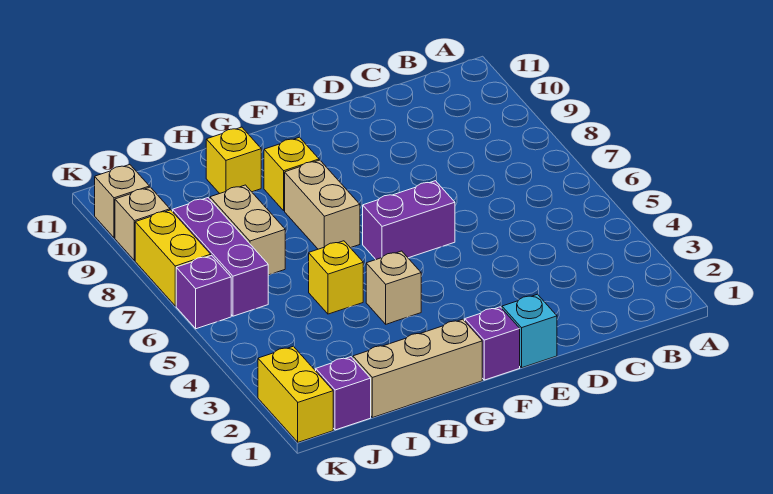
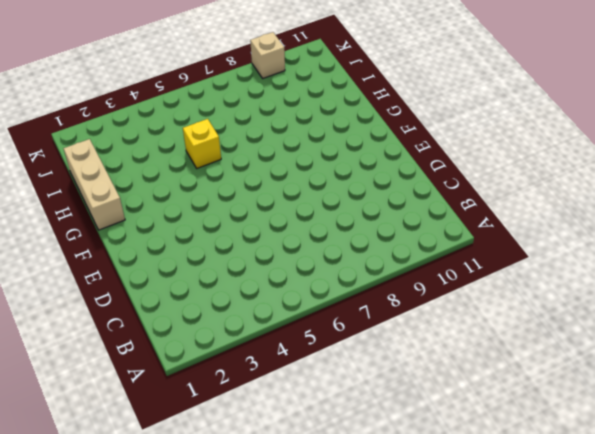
none -> cyan brick E1 level 1
none -> purple brick E6:F6 level 1
none -> purple brick F1 level 1

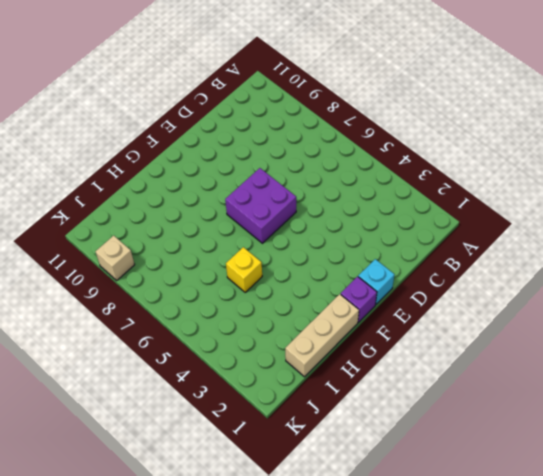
purple brick E6:F7 level 1 -> purple brick E6:F6 level 1
none -> tan brick G4 level 1
none -> tan brick G7:G8 level 1
none -> yellow brick G9 level 1

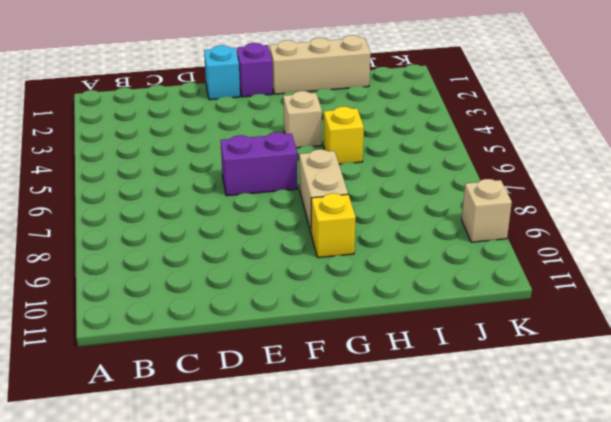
none -> yellow brick H10 level 1
none -> tan brick I7:I8 level 1
none -> purple brick J1 level 1

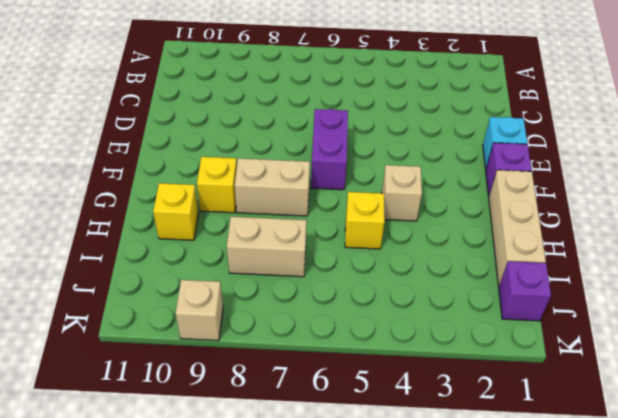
none -> purple brick J6:J8 level 1
none -> yellow brick K1:K2 level 1
none -> purple brick K6 level 1

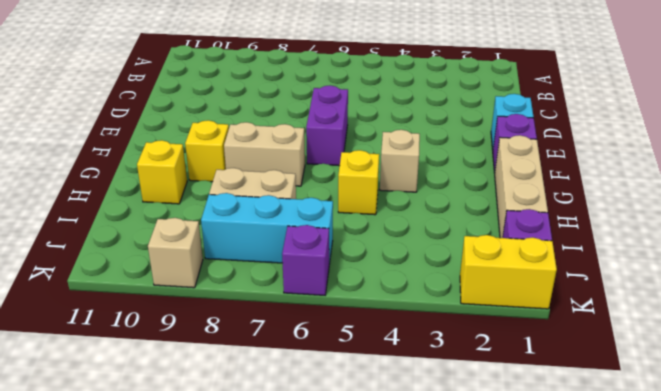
cyan brick J6:J8 level 1 -> purple brick J6:J8 level 1
none -> yellow brick K7:K8 level 1
none -> tan brick K10 level 1

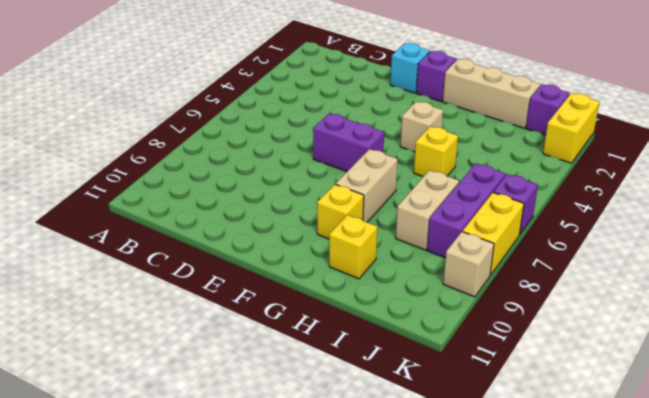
none -> tan brick K10 level 1

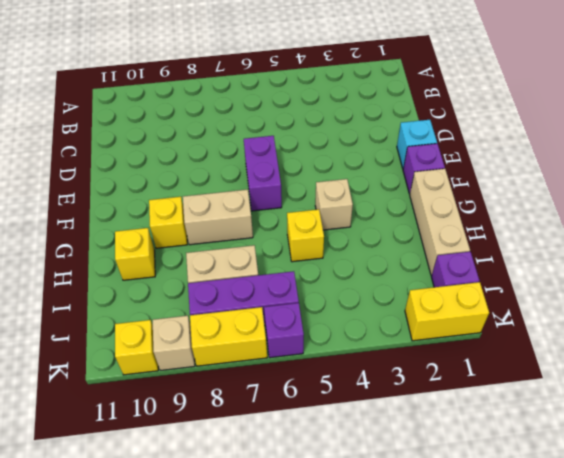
yellow brick K10 level 1 -> tan brick K10 level 1

